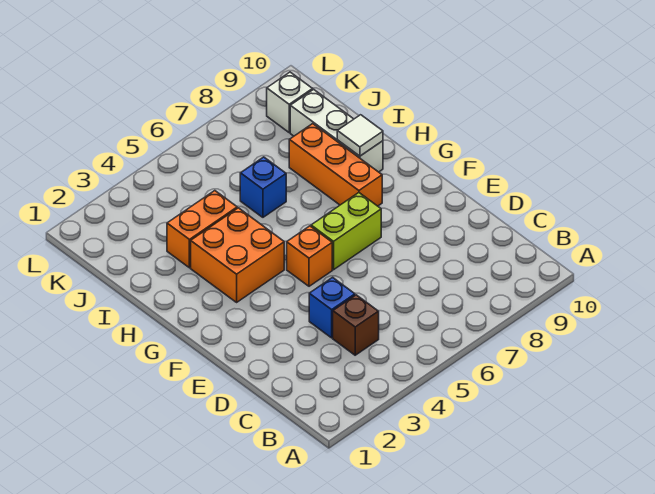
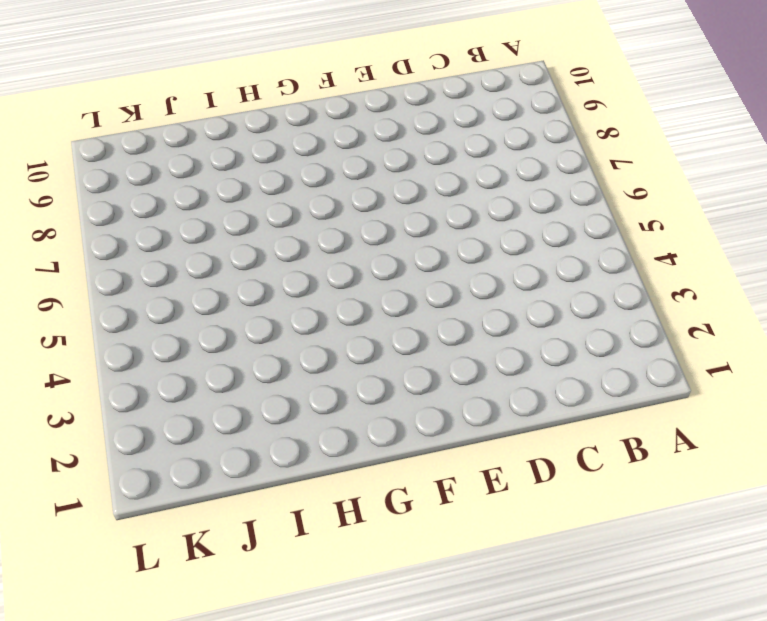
none -> brown brick C4 level 1
none -> blue brick D4 level 1

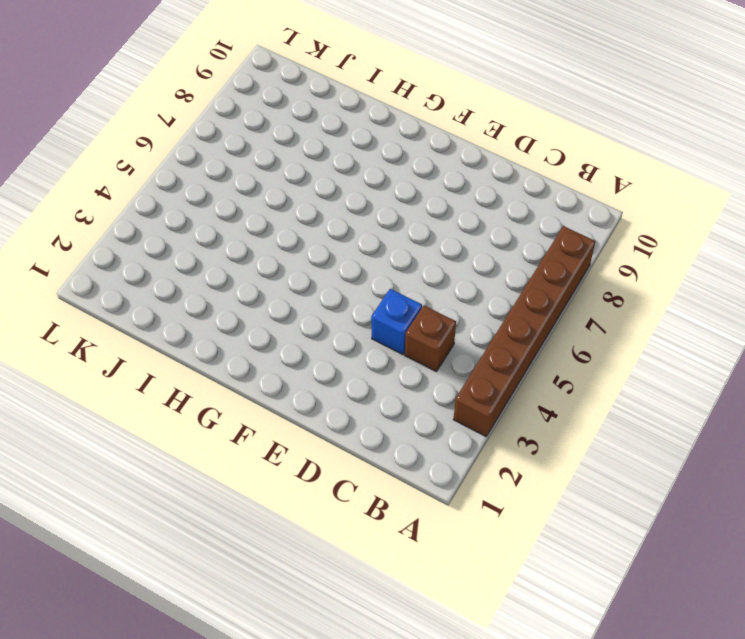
brown brick A3:A8 level 1 -> none
none -> orange brick F5 level 1
none -> lime brick F6:F7 level 1

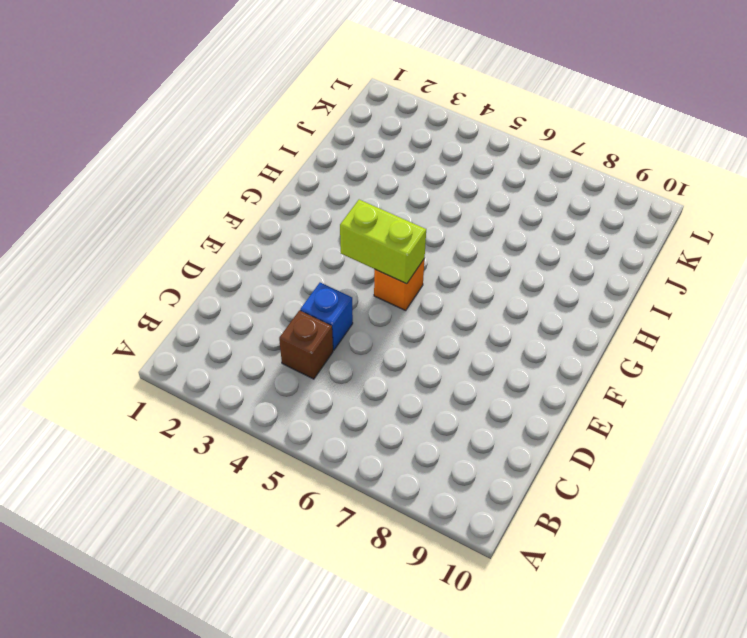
lime brick F4:F5 level 2 -> lime brick F6:F7 level 1
none -> orange brick G3:H4 level 1
none -> orange brick G8:I8 level 1

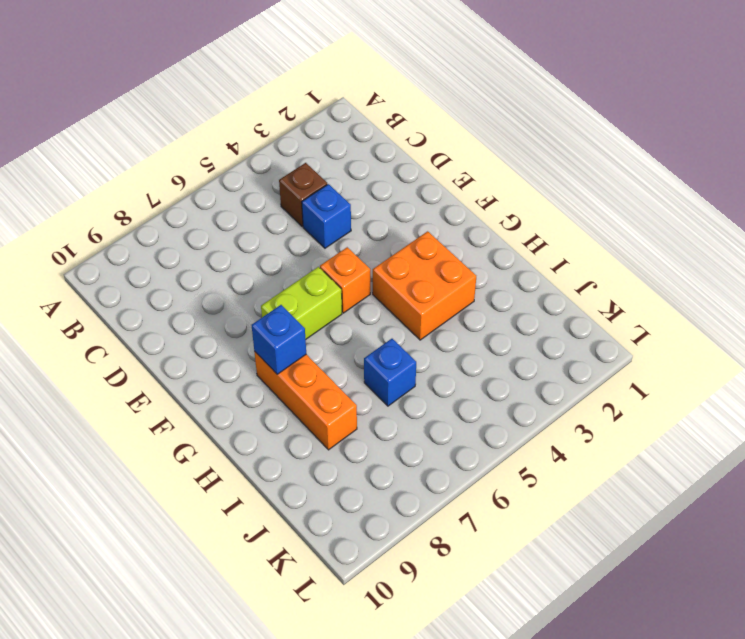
blue brick G8 level 2 -> none
none -> white brick H9:J9 level 1
none -> orange brick I3:I4 level 1

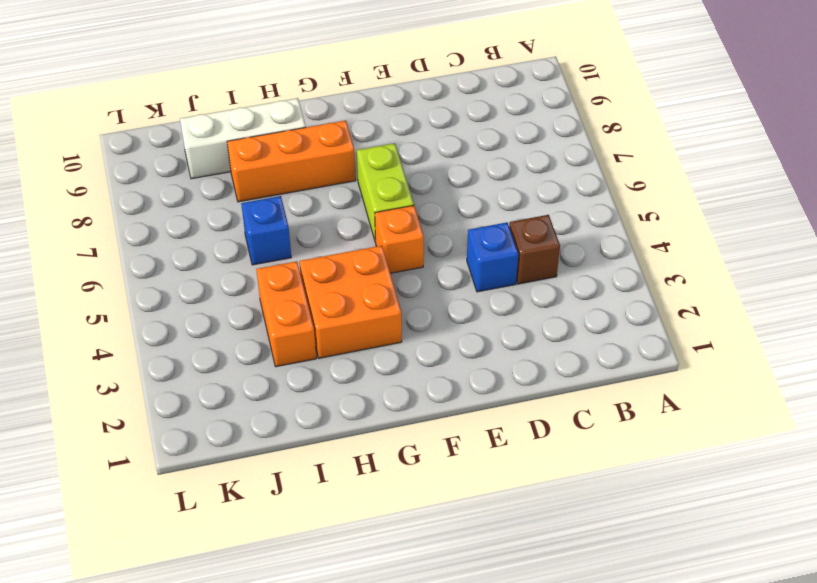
none -> white brick K9 level 1
none -> white tile H9 level 2

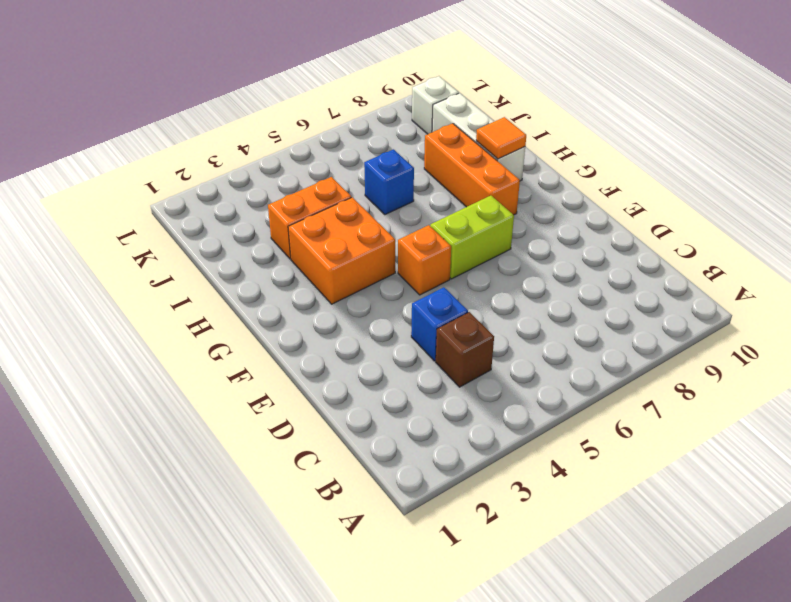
orange tile H9 level 2 -> white tile H9 level 2

